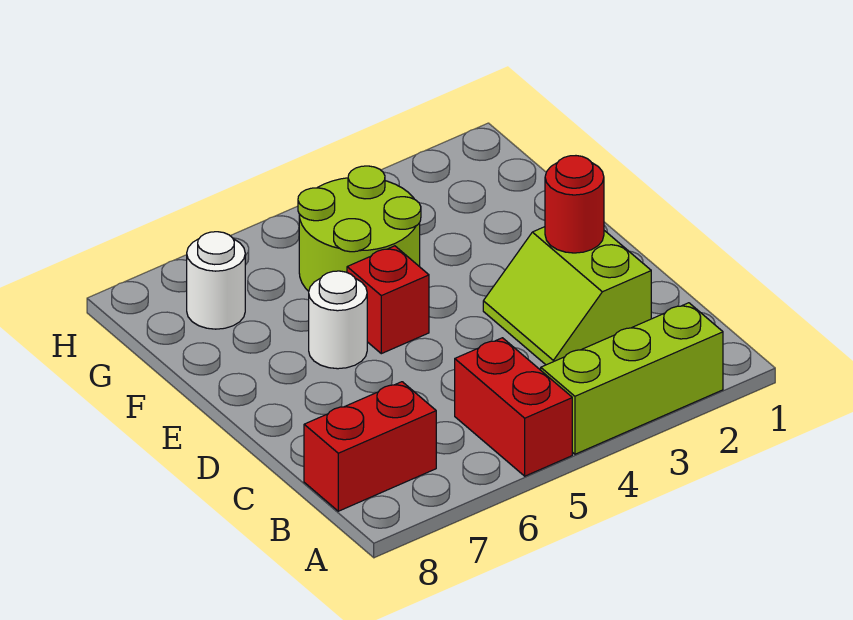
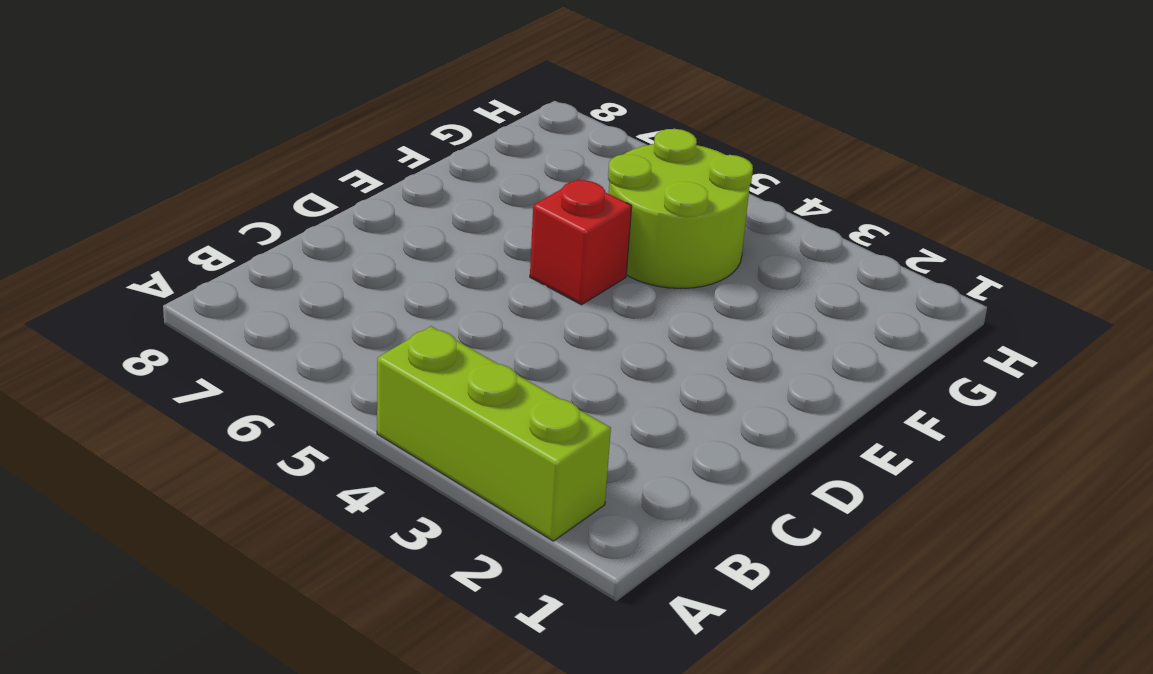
none -> red brick A5:B5 level 1
none -> red brick B7:B8 level 1

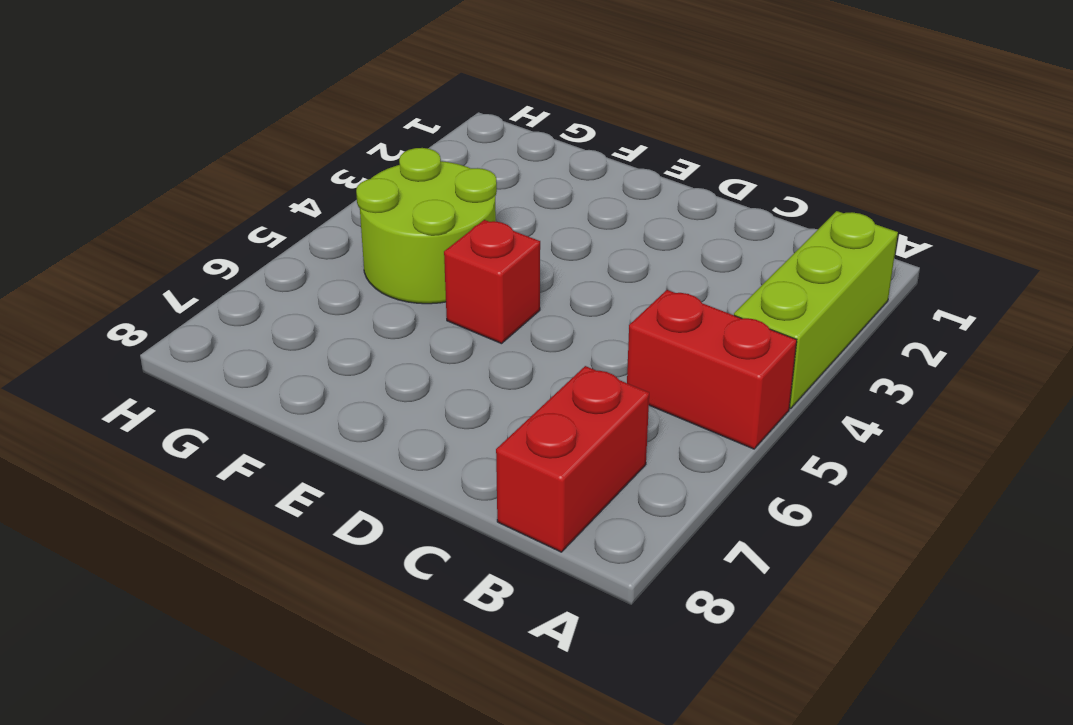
none -> lime slope C2:D3 level 1 top 2
none -> white round brick E6 level 1

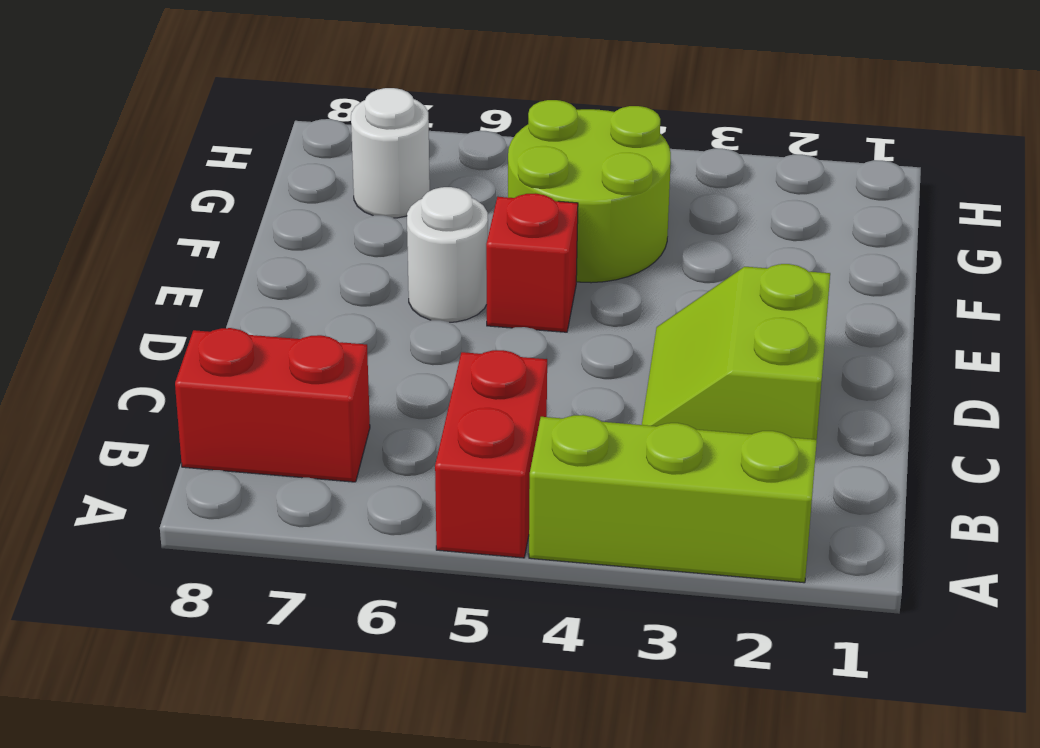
none -> red round brick D2 level 2

